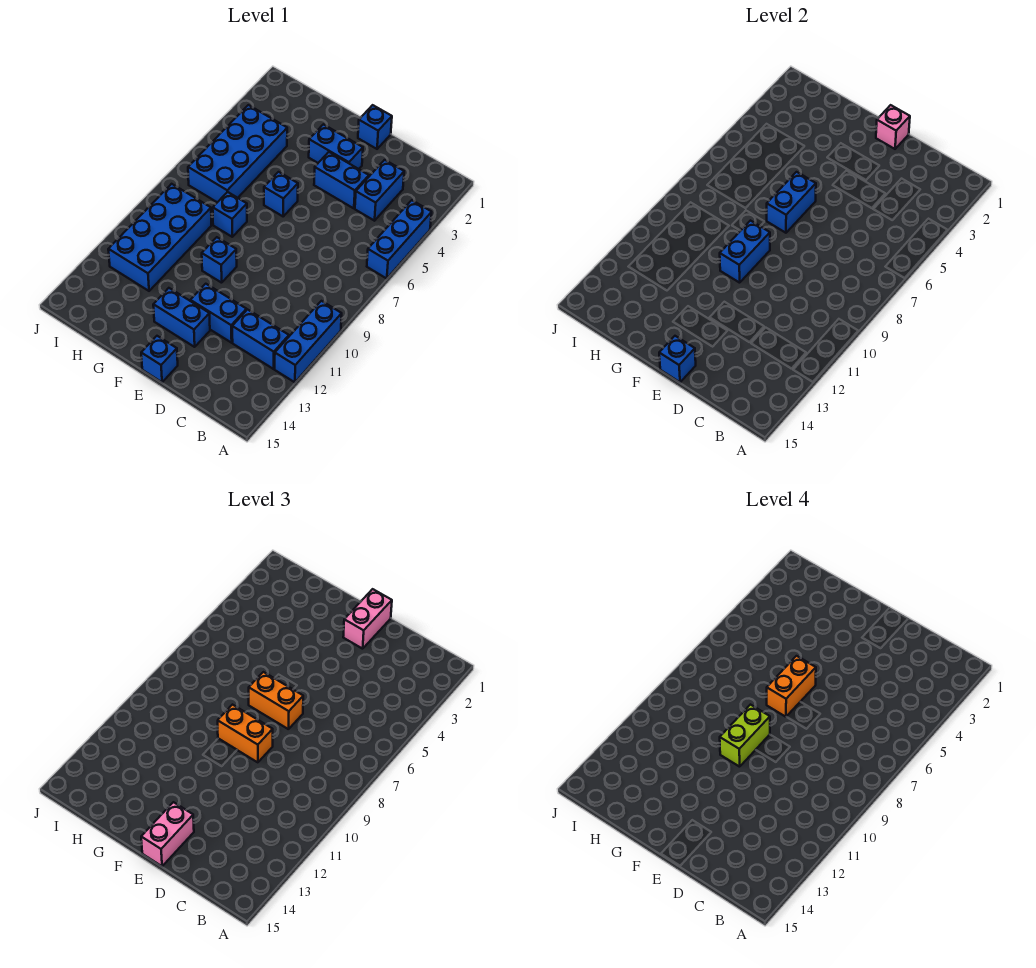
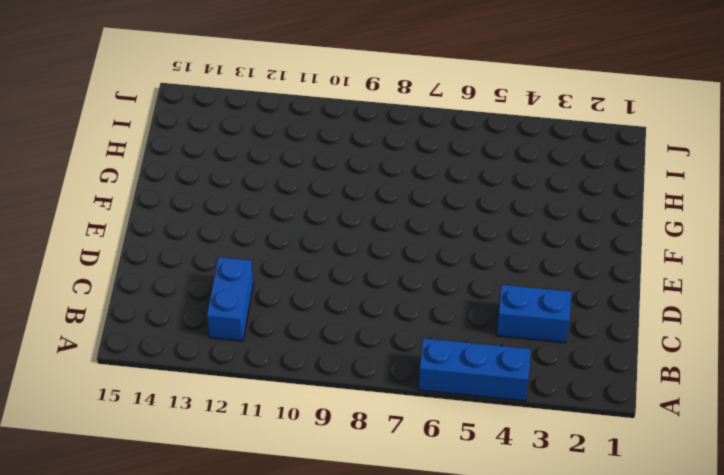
none -> blue brick A10:A12 level 1
none -> blue brick D4:E4 level 1
none -> blue brick D12:E12 level 1

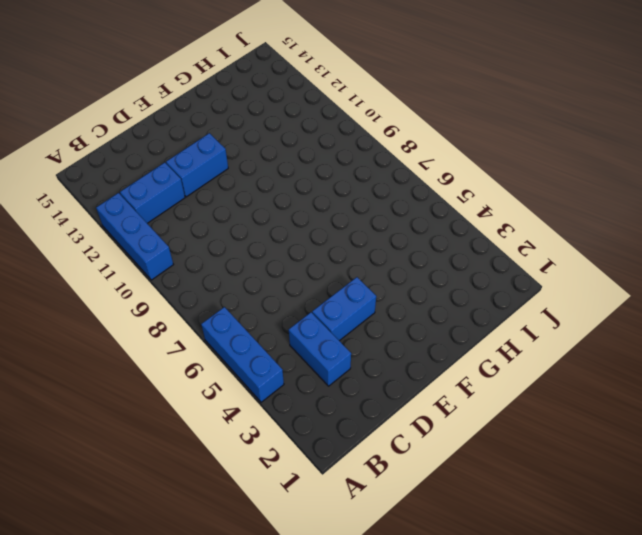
none -> blue brick E1 level 1
none -> blue brick E3:F3 level 1
none -> blue brick E13:F13 level 1

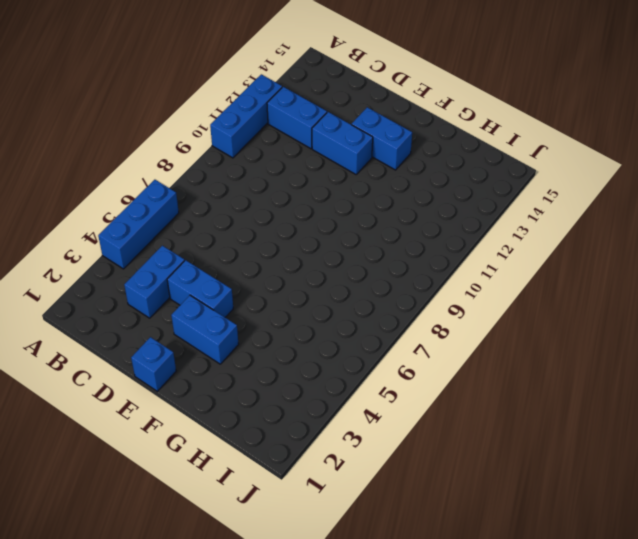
none -> blue brick E15 level 1
none -> blue brick F6 level 1
none -> blue brick F10 level 1

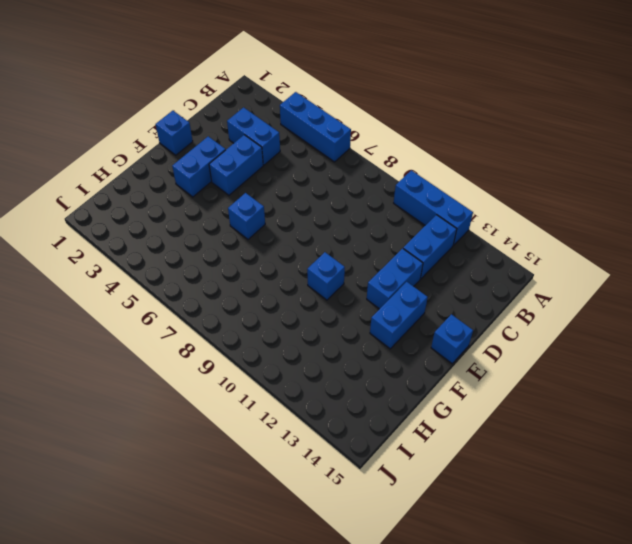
none -> blue brick G8 level 1
none -> blue brick H4:I7 level 1
none -> blue brick H9:I12 level 1

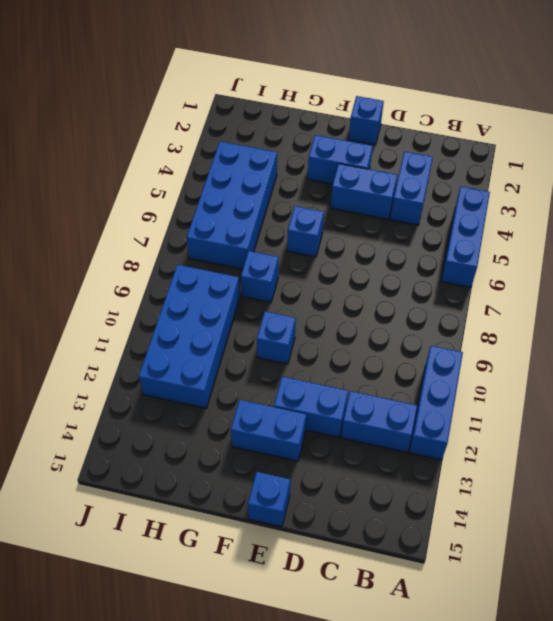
none -> pink brick E1 level 2
none -> blue brick E15 level 2
none -> blue brick F6:F7 level 2

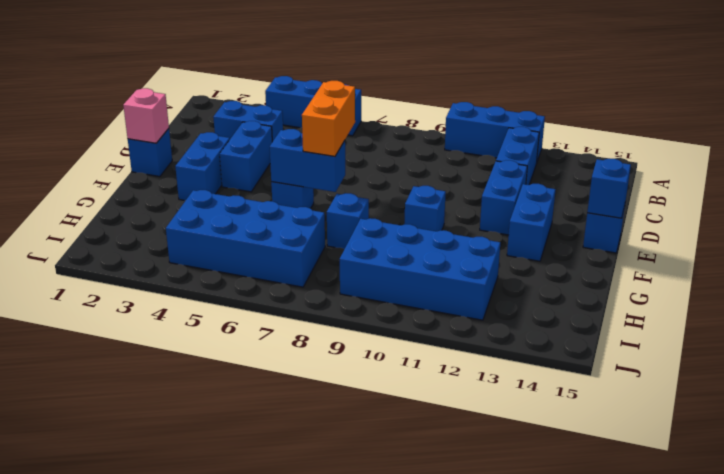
none -> blue brick F9:F10 level 2
none -> pink brick E1:E2 level 3
none -> orange brick E9:F9 level 3

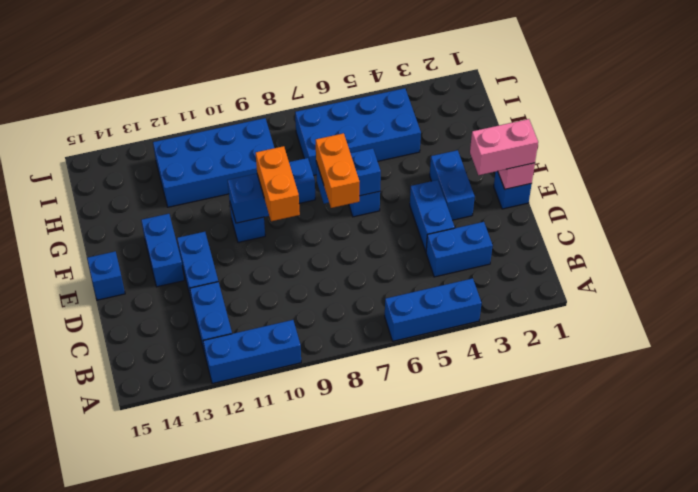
none -> blue brick E15 level 2
none -> pink brick E14:E15 level 3
none -> orange brick F6:F7 level 4

